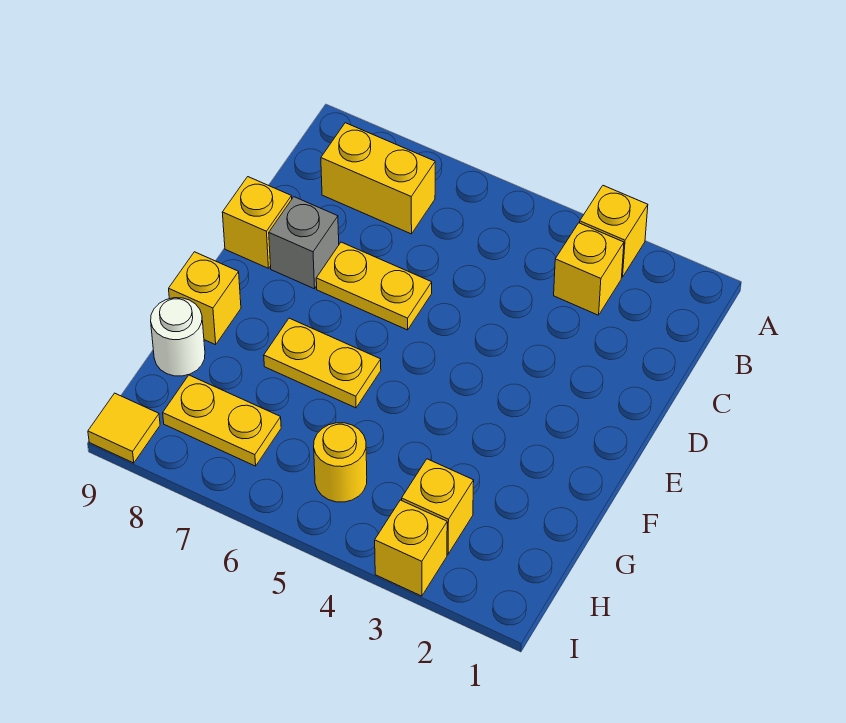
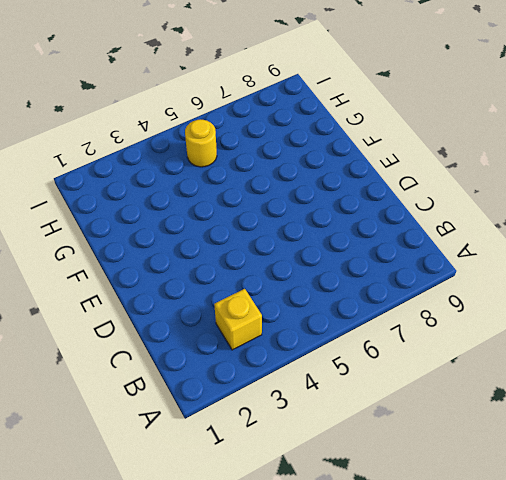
none -> yellow brick A3 level 1
none -> yellow brick B7:B8 level 1
none -> yellow plate D6:D7 level 1

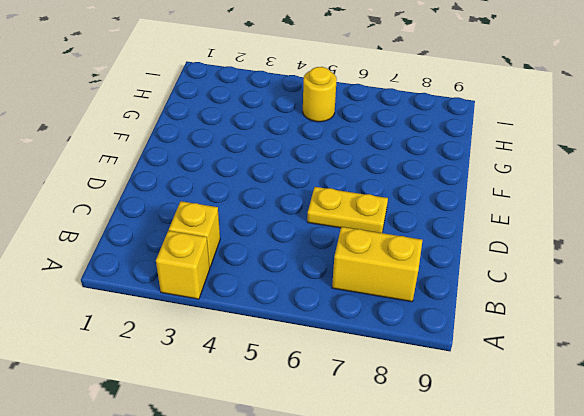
none -> grey brick D8 level 1
none -> yellow brick D9 level 1
none -> yellow plate F6:F7 level 1

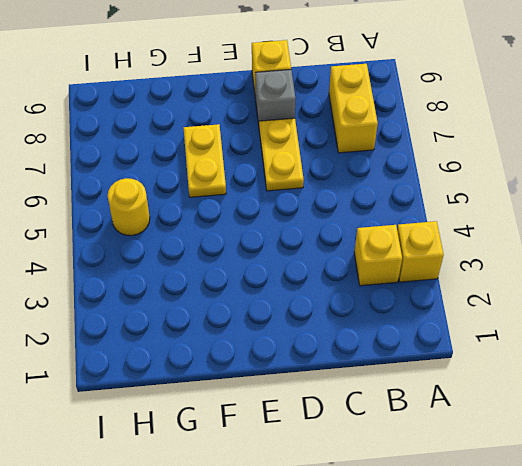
none -> yellow brick F9 level 1
none -> white round brick G9 level 1
none -> yellow brick H3 level 1

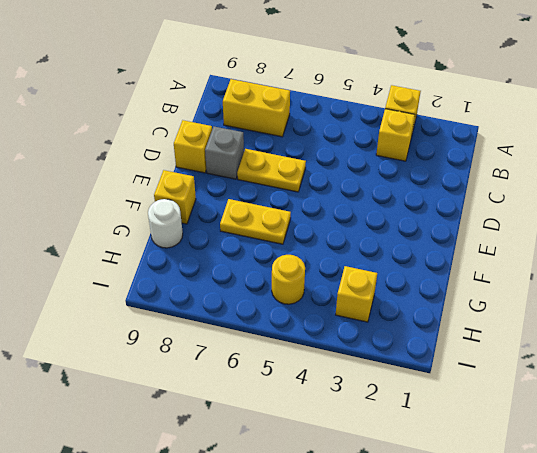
none -> yellow plate H7:H8 level 1
none -> yellow brick I3 level 1
none -> yellow tile I9 level 1

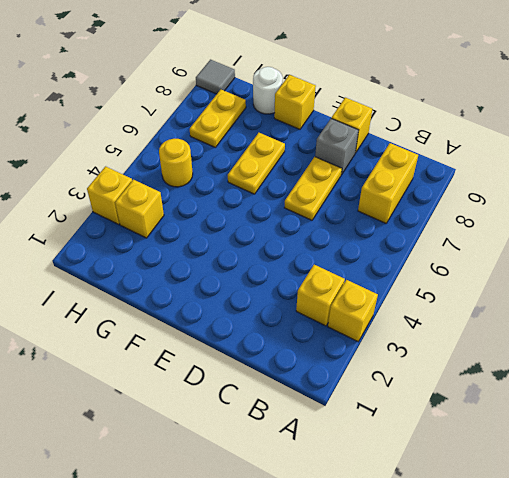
grey tile I9 level 1 -> yellow tile I9 level 1

